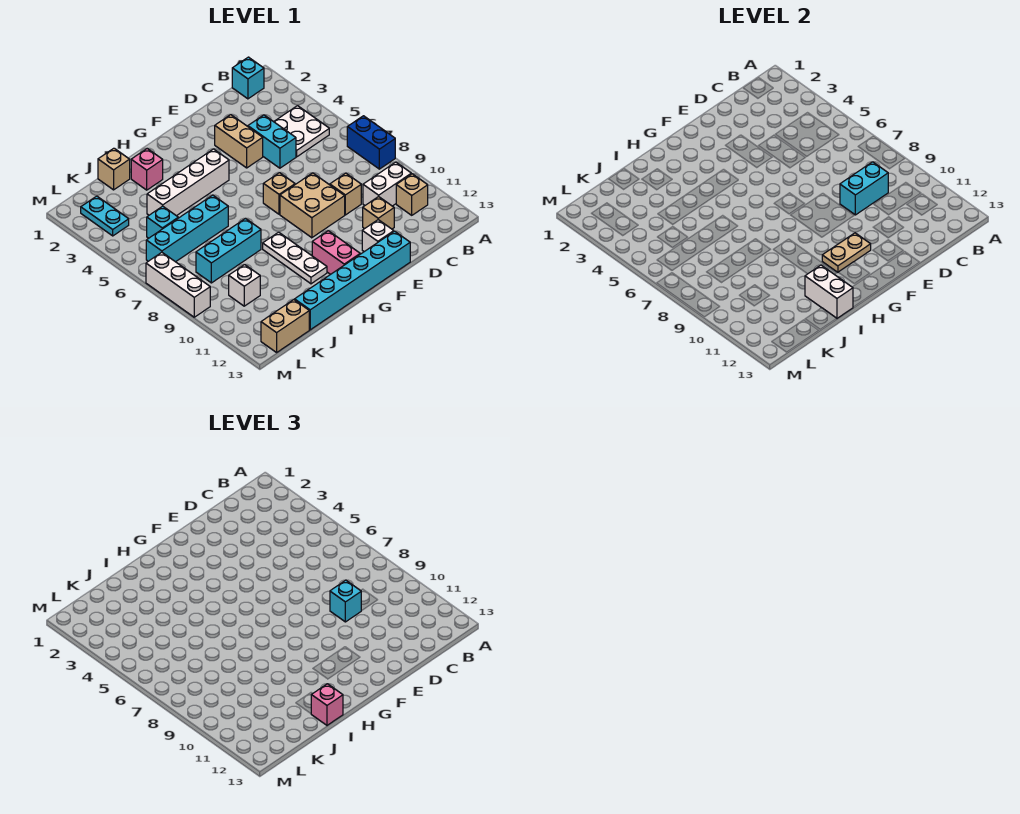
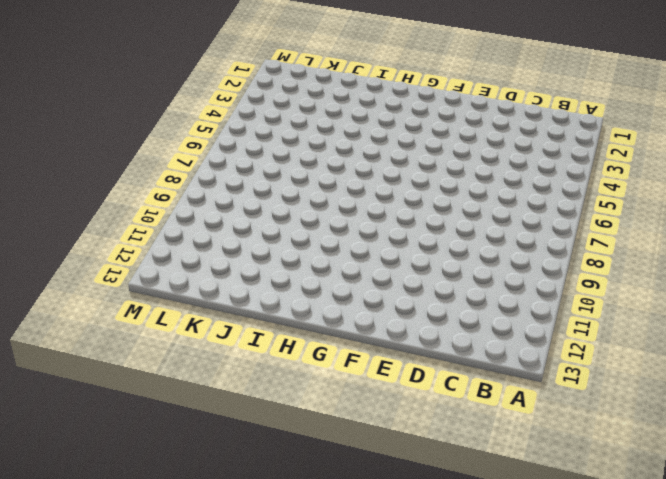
none -> blue brick A7:A8 level 1
none -> cyan brick B1 level 1
none -> white plate B4:C5 level 1
none -> white brick B10:C10 level 1

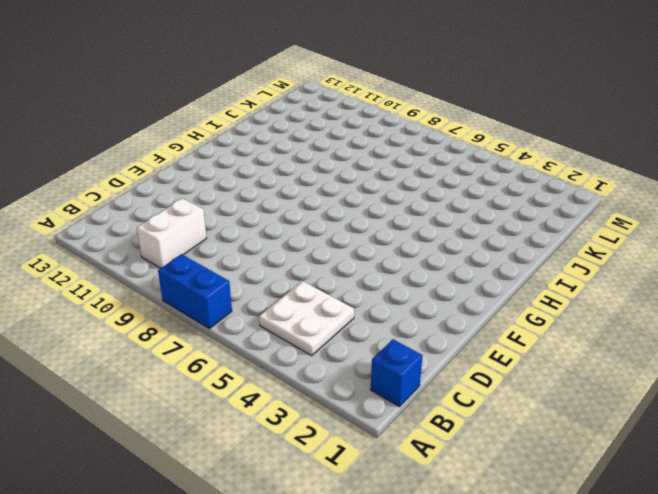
blue brick B1 level 1 -> cyan brick B1 level 1
none -> tan brick B11 level 1
none -> cyan brick D4:D5 level 1
none -> tan brick D9 level 1
none -> tan brick D11 level 1

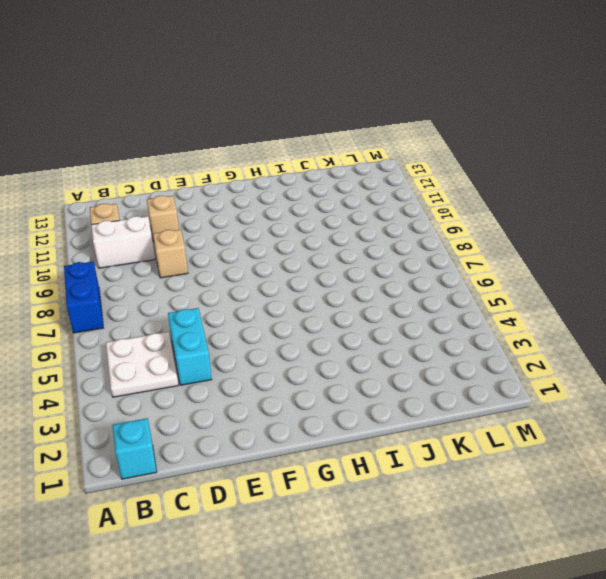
none -> tan brick E3:E4 level 1
none -> tan brick E8:F9 level 1
none -> white brick E12 level 1
none -> cyan brick E13:J13 level 1

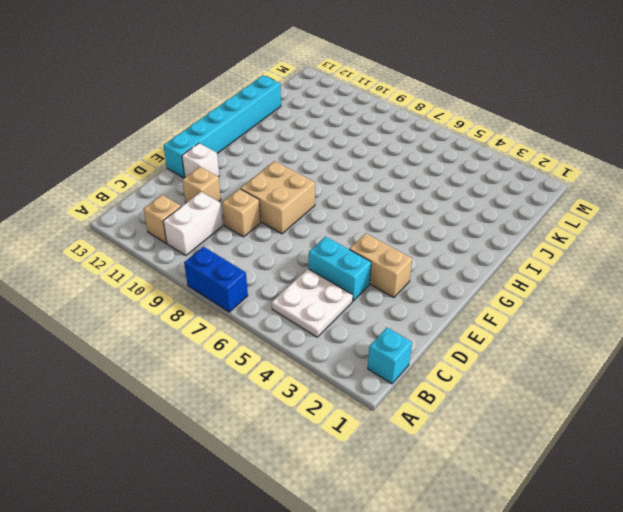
none -> tan brick F7 level 1
none -> white brick G4:J4 level 1
none -> pink brick G11:G12 level 1
none -> white plate H9:H11 level 1

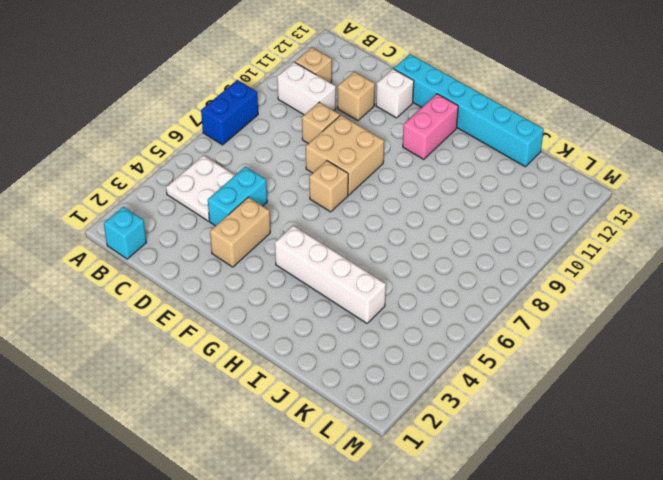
none -> white plate H9:H11 level 1
none -> pink brick I2 level 1
none -> cyan brick I6:L6 level 1
none -> cyan brick I8:K8 level 1

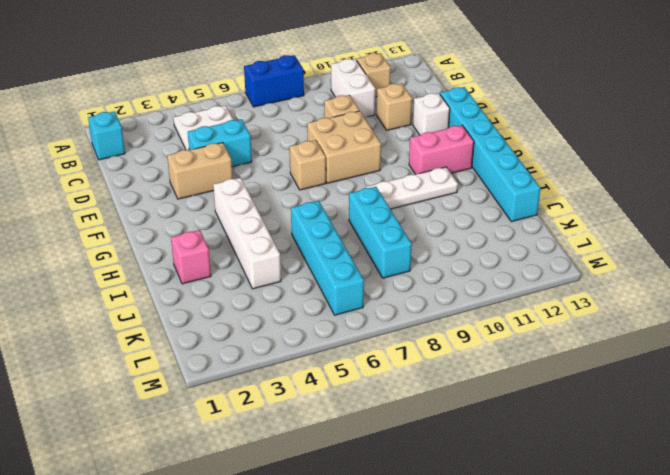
none -> tan brick J1 level 1
none -> cyan brick K5 level 1
none -> white brick K10 level 1
none -> tan brick K13:L13 level 1

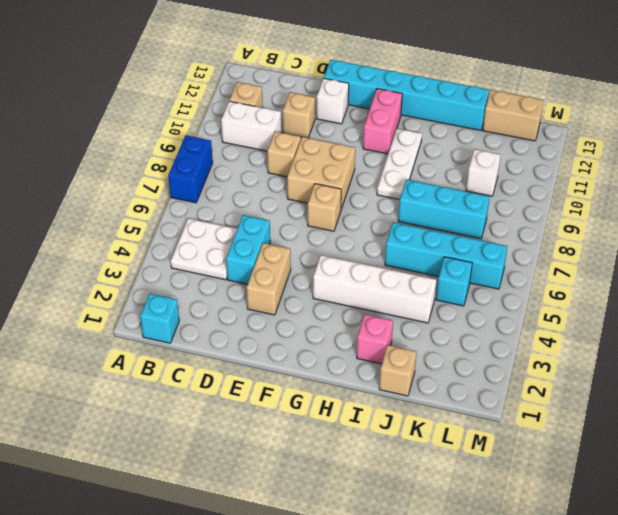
none -> cyan plate L2:L3 level 1
none -> white brick M7:M9 level 1
none -> cyan brick C9:D9 level 2
none -> tan plate F11:G11 level 2

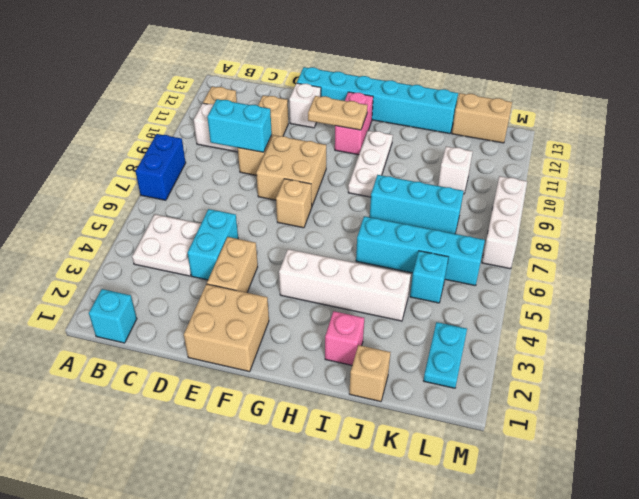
tan brick E1:F2 level 1 -> none
none -> white brick I12:I13 level 2
none -> cyan brick D9 level 3
none -> pink brick I13 level 3

